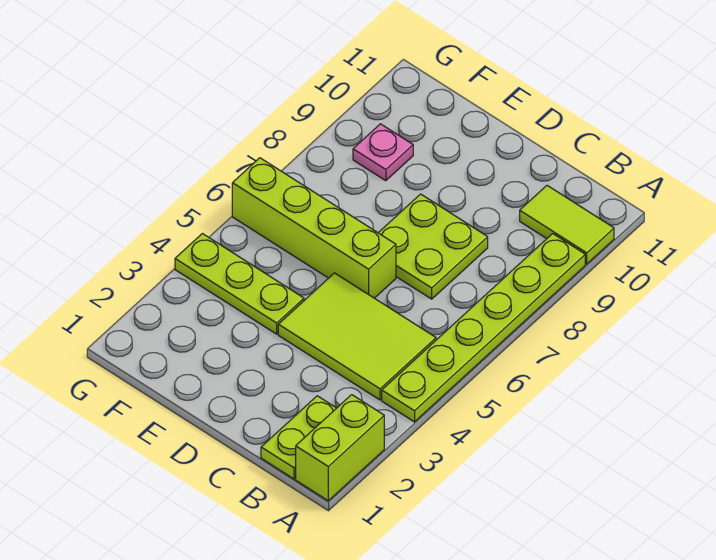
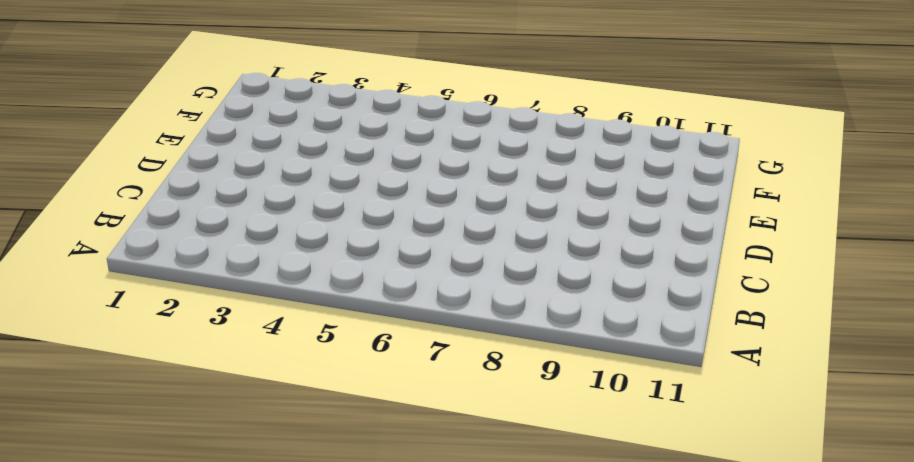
none -> lime brick A1:A2 level 1
none -> lime plate A4:A9 level 1

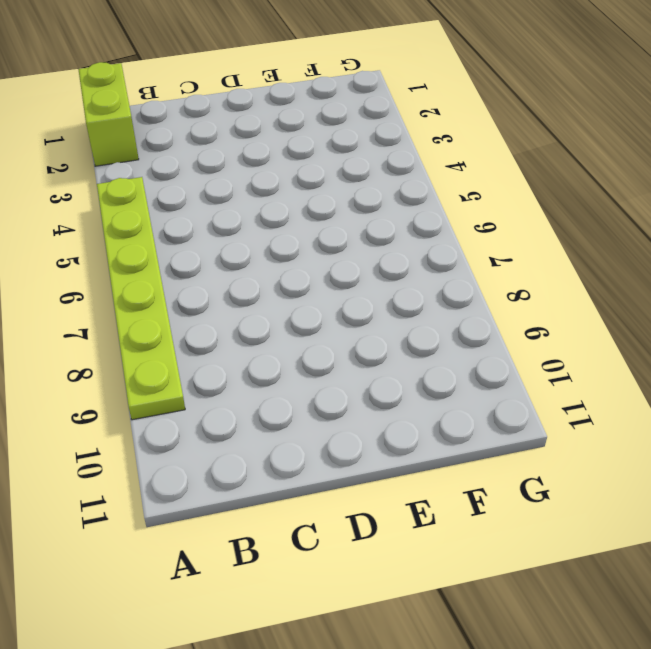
none -> lime tile A10:B10 level 1
none -> lime plate B1:B2 level 1

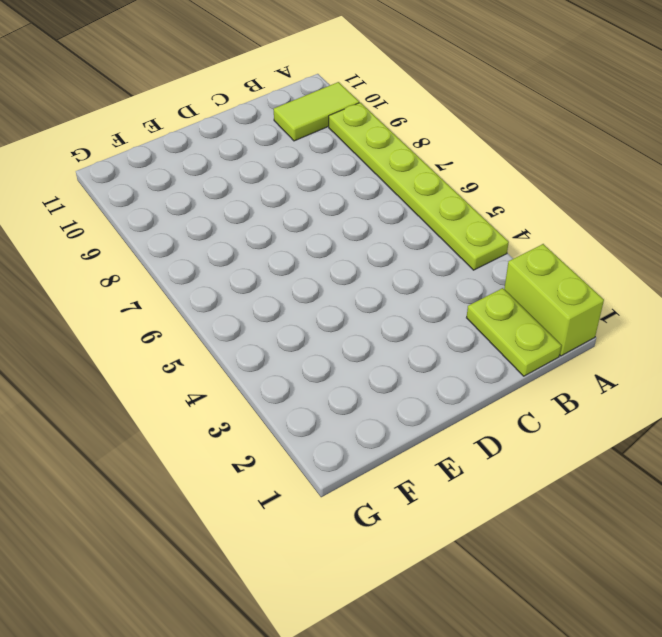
none -> lime tile B4:D5 level 1
none -> lime plate C7:D8 level 1

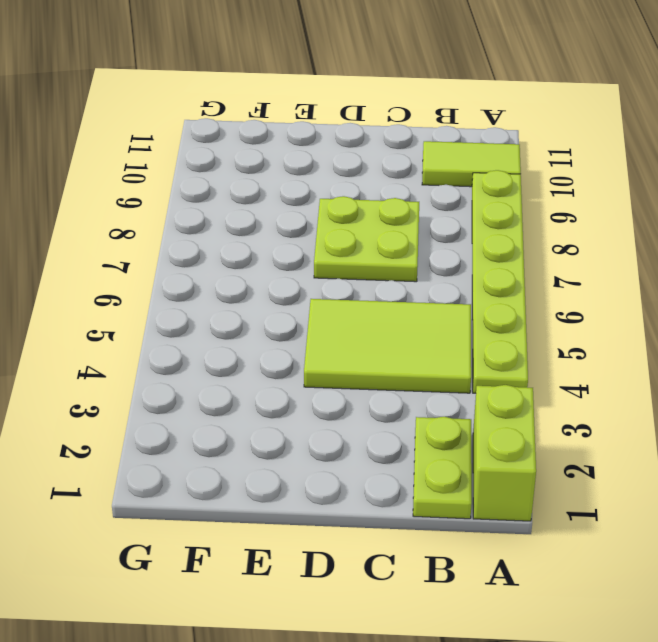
none -> lime brick D6:G6 level 1
none -> lime plate E4:G4 level 1

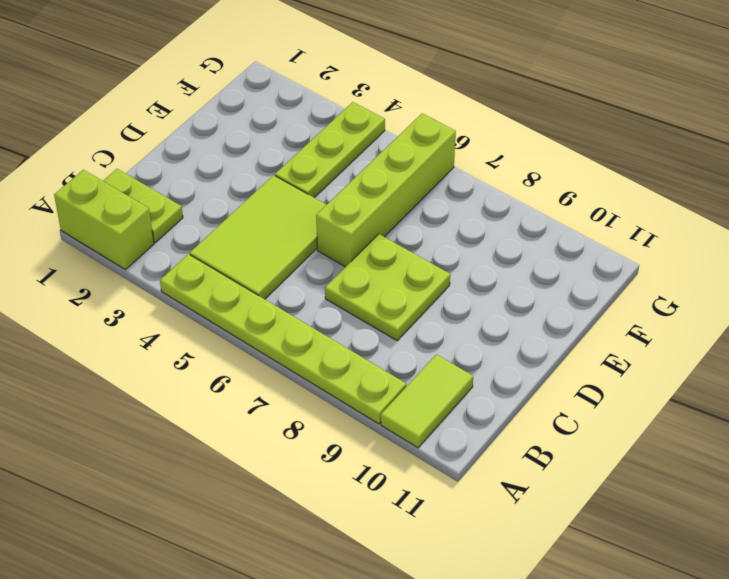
none -> pink plate F9 level 1

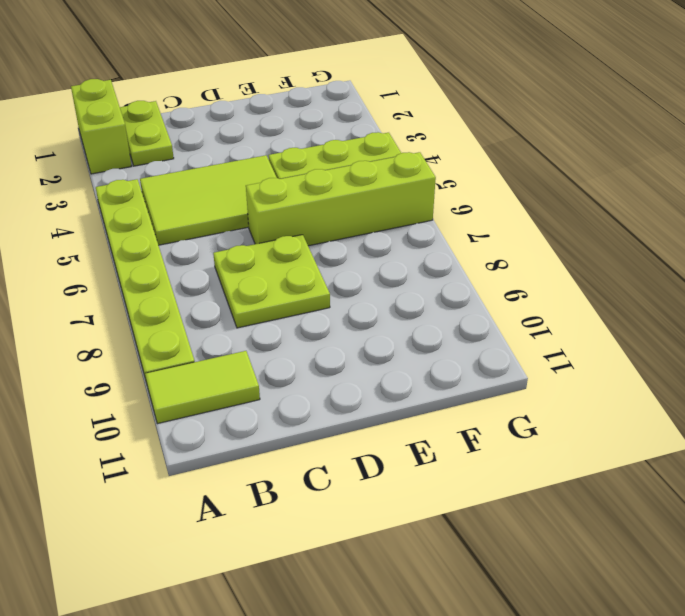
none -> pink plate F9 level 1

